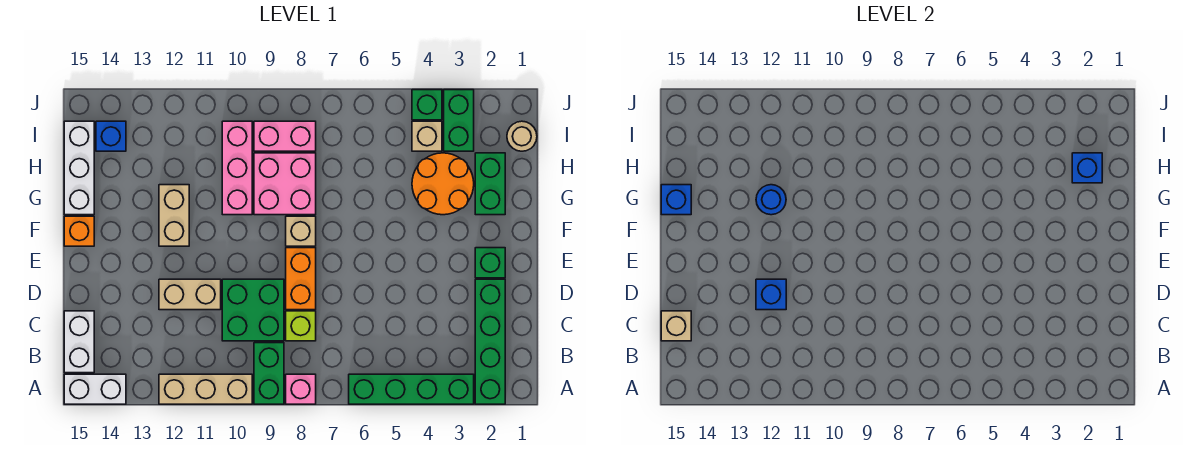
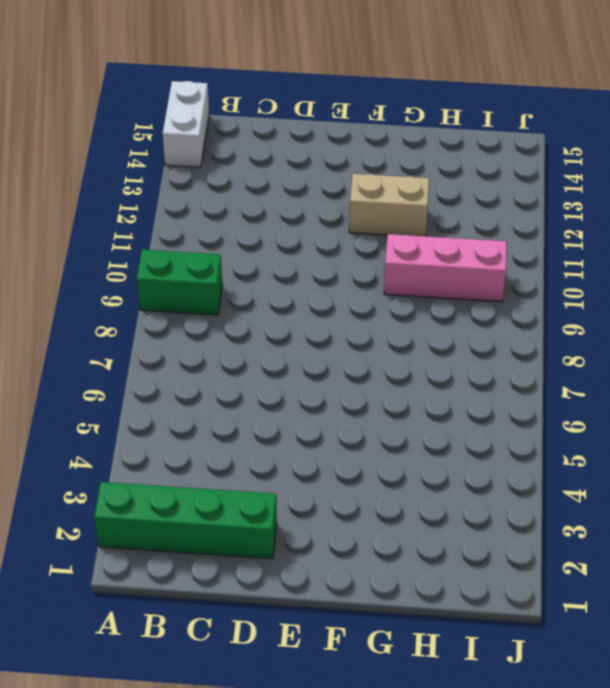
none -> green brick A3:A6 level 1
none -> pink brick A8 level 1
none -> tan brick A10:A12 level 1
none -> white brick B15:C15 level 1

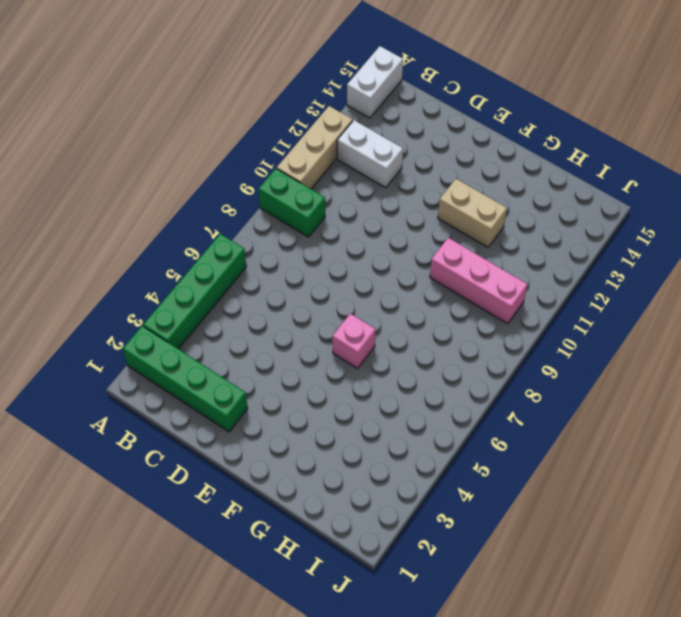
white brick B12:C12 level 1 -> white brick B15:C15 level 1
pink brick F6 level 1 -> pink brick A8 level 1
none -> lime brick C8 level 1
none -> green brick C9:D10 level 1
none -> orange brick D8:E8 level 1
none -> tan brick D11:D12 level 1

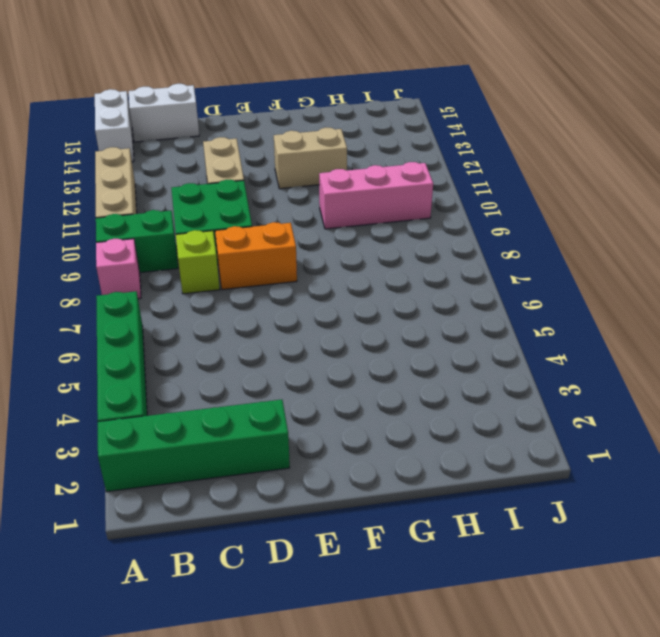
none -> green brick E2 level 1
none -> tan brick F8 level 1
none -> orange brick F15 level 1
none -> green brick G2:H2 level 1

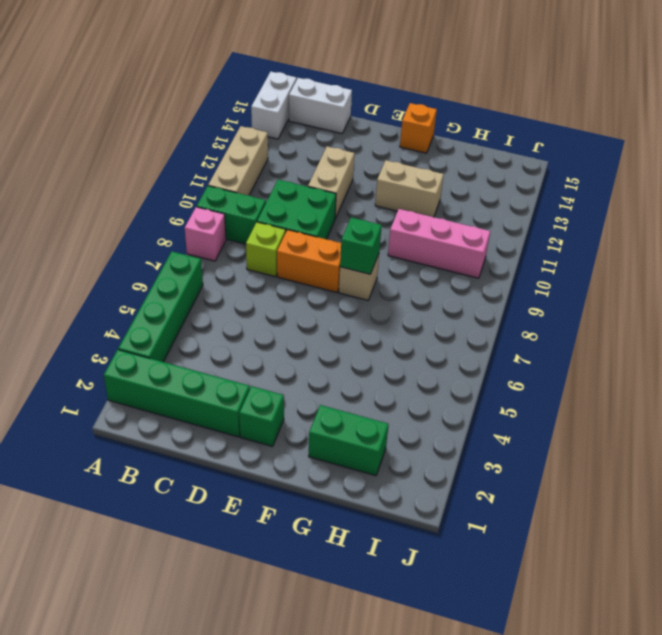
green brick F8 level 2 -> green brick J4 level 1
none -> orange round brick G3:H4 level 1
none -> pink brick G8:H9 level 1
none -> white brick G15:I15 level 1
none -> tan round brick I1 level 1

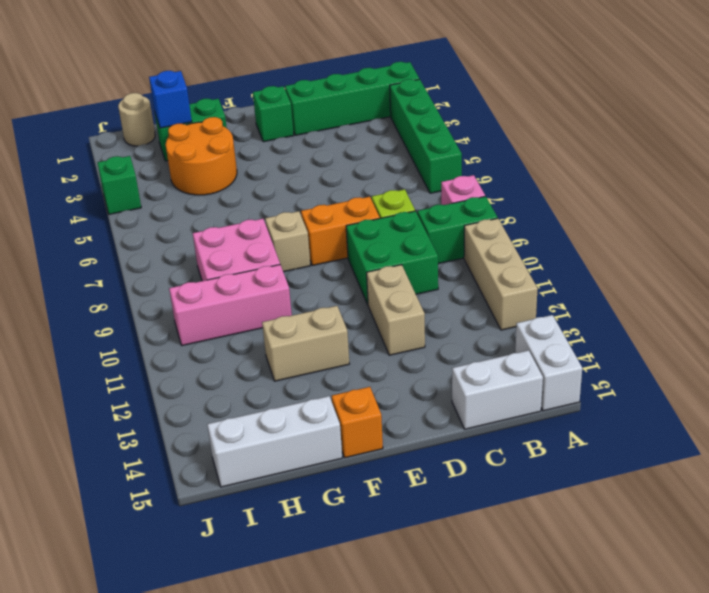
none -> green brick I3:J3 level 1
none -> tan brick I4 level 1
none -> pink brick I8:I9 level 1
none -> blue brick I14 level 1

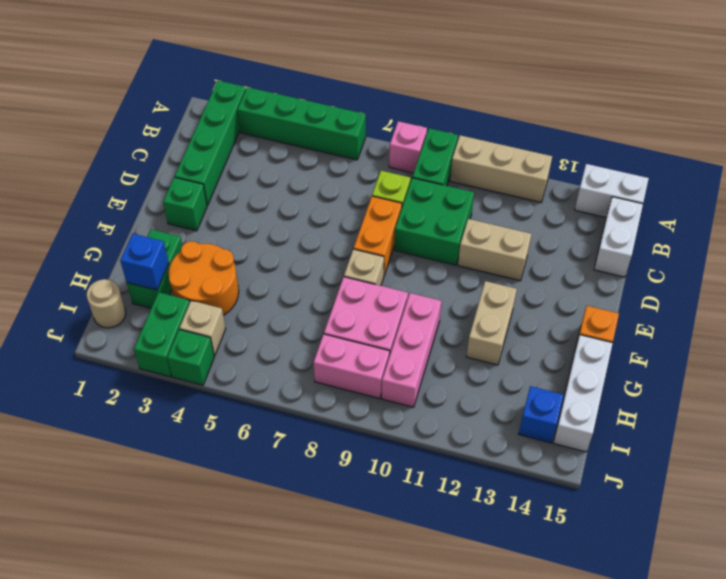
none -> tan brick C15 level 2
none -> blue brick D12 level 2
none -> blue round brick G12 level 2
none -> blue brick G15 level 2

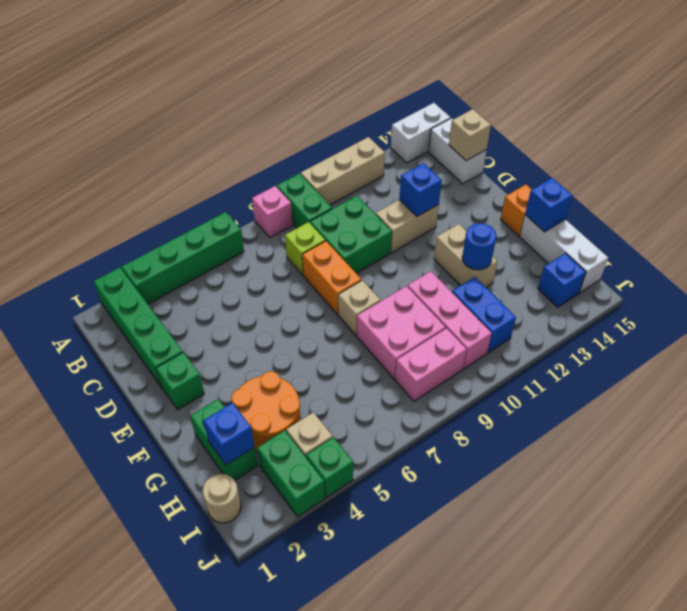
blue brick H11:I11 level 1 -> none

